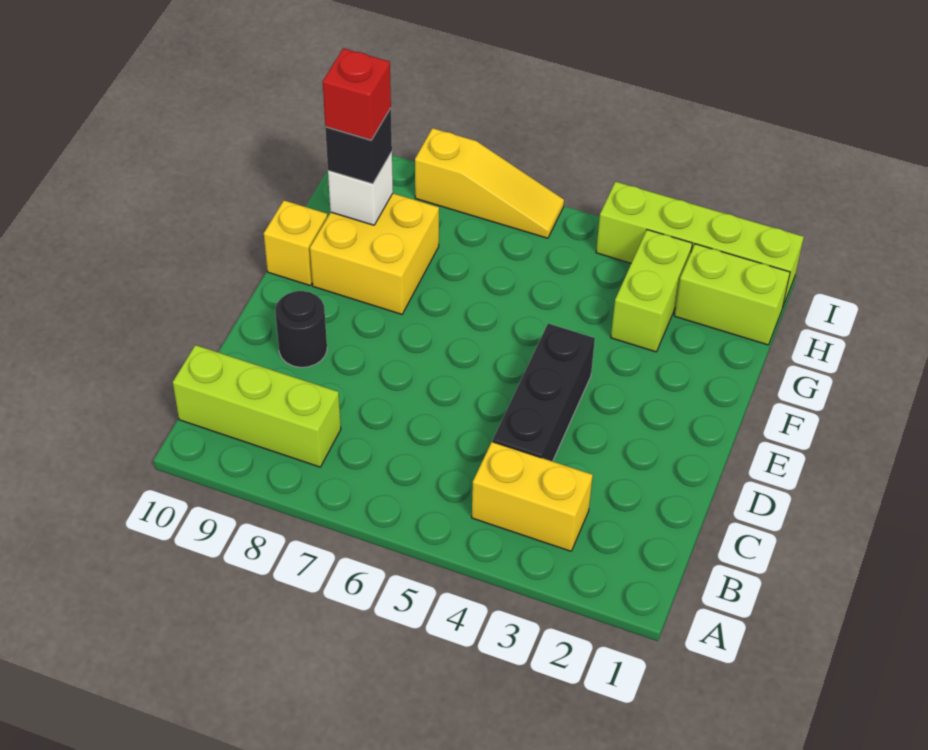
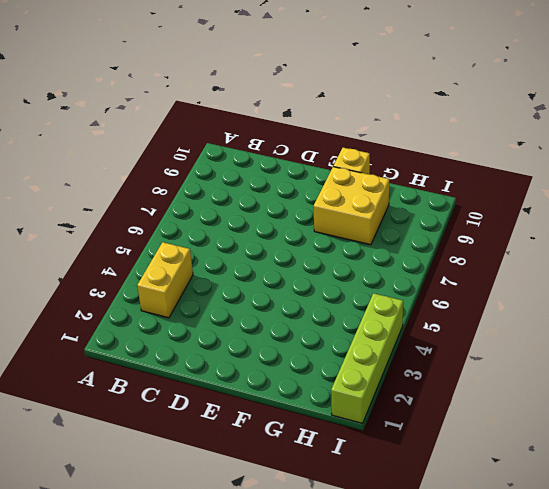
none -> lime brick B8:B10 level 1
none -> black brick C4:E4 level 1
none -> black round brick D9 level 1

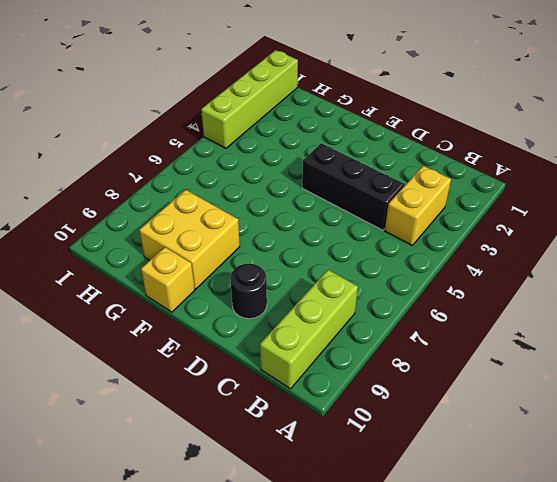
none -> lime brick G3:H3 level 1
none -> lime brick H1:H2 level 1
none -> yellow slope I6:I8 level 1 top 8

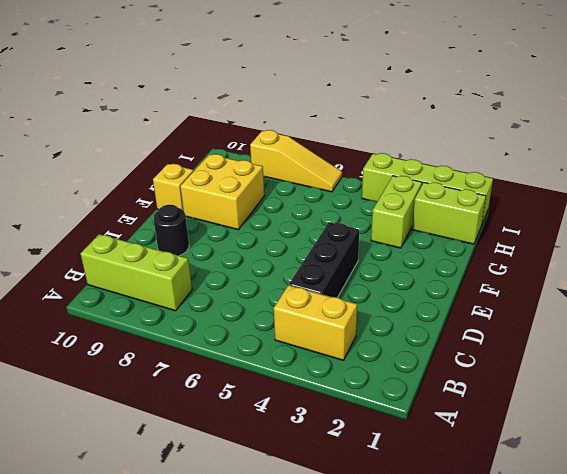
none -> white brick G9 level 2
none -> black brick G9 level 3
none -> red brick G9 level 4

